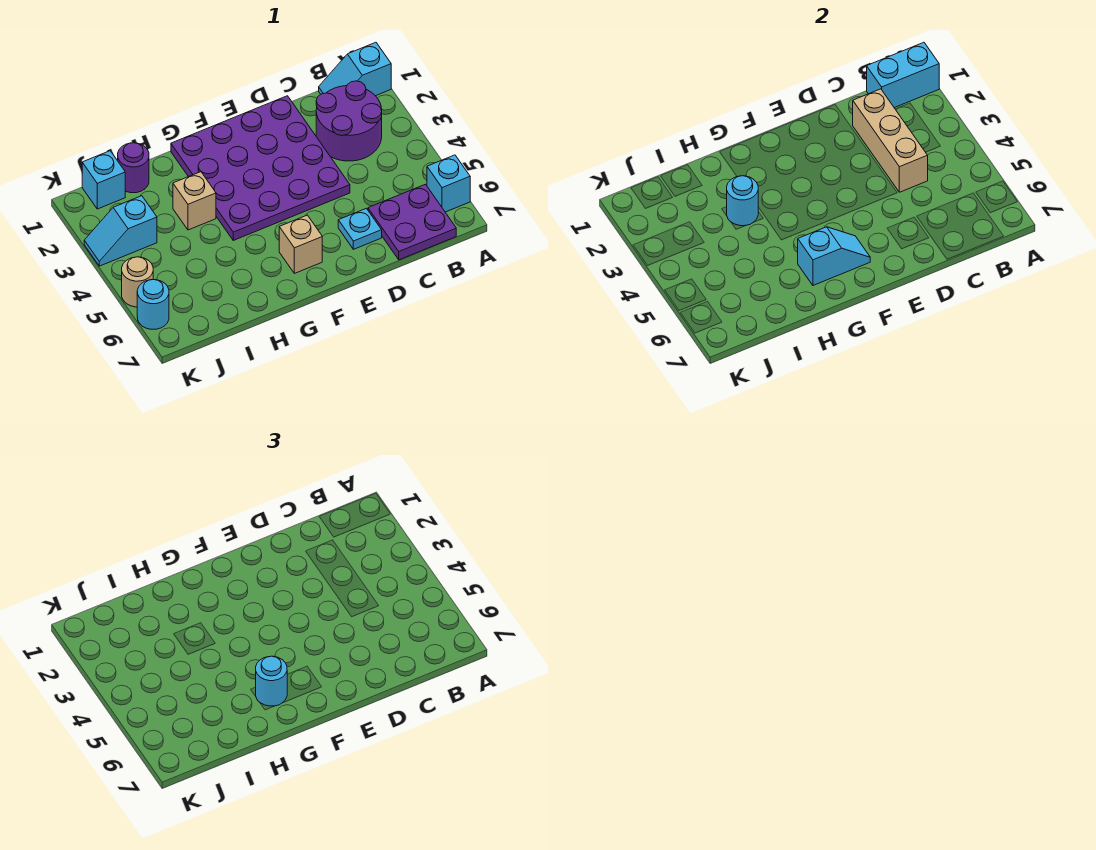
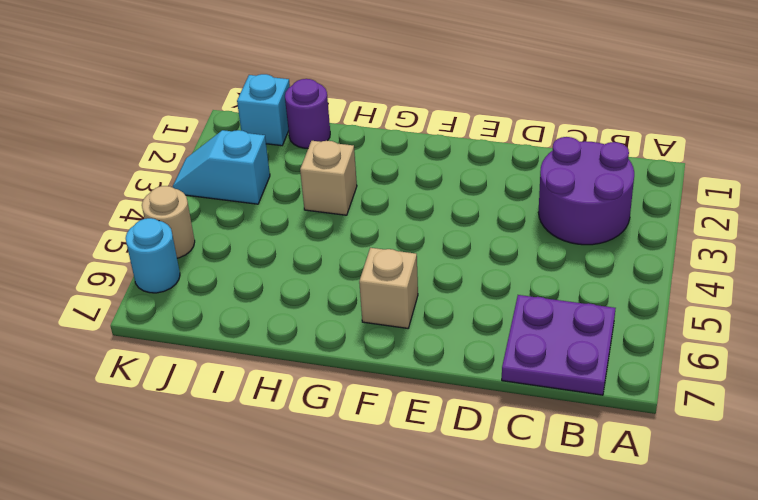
none -> cyan slope A1:B1 level 1 top A
none -> cyan brick A6 level 1
none -> purple plate D1:G4 level 1

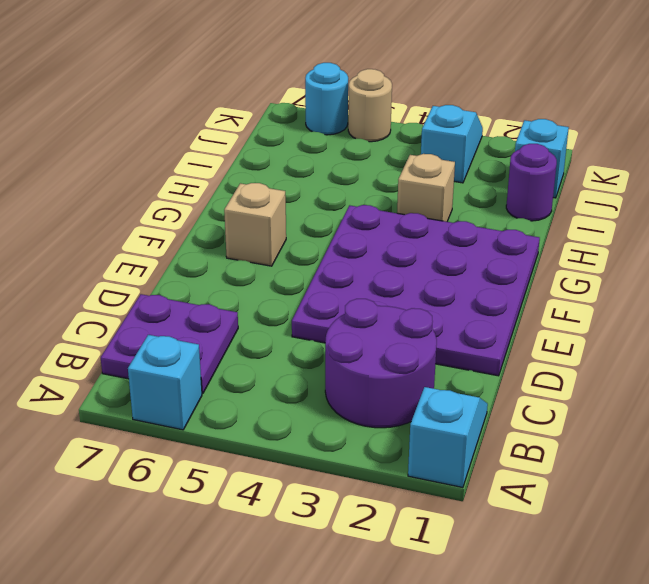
none -> cyan plate D6 level 1
none -> cyan brick A1:B1 level 2
none -> tan brick C2:C4 level 2

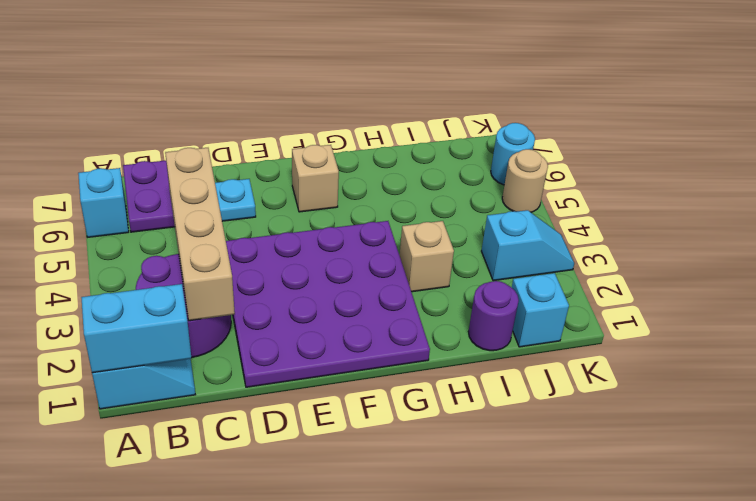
tan brick C2:C5 level 2 -> tan brick C2:C4 level 2
none -> cyan slope F6:G6 level 2 top G
none -> cyan round brick H3 level 2
none -> cyan round brick G6 level 3

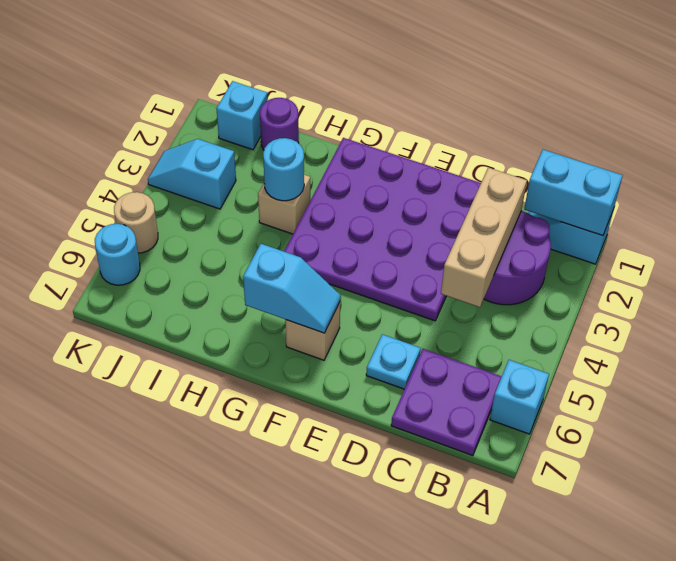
none -> cyan round brick G6 level 3

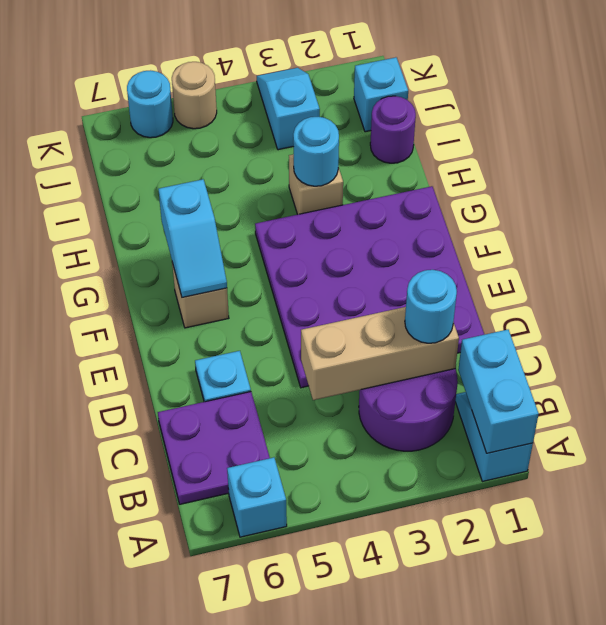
cyan round brick C2 level 3 -> cyan round brick G6 level 3

